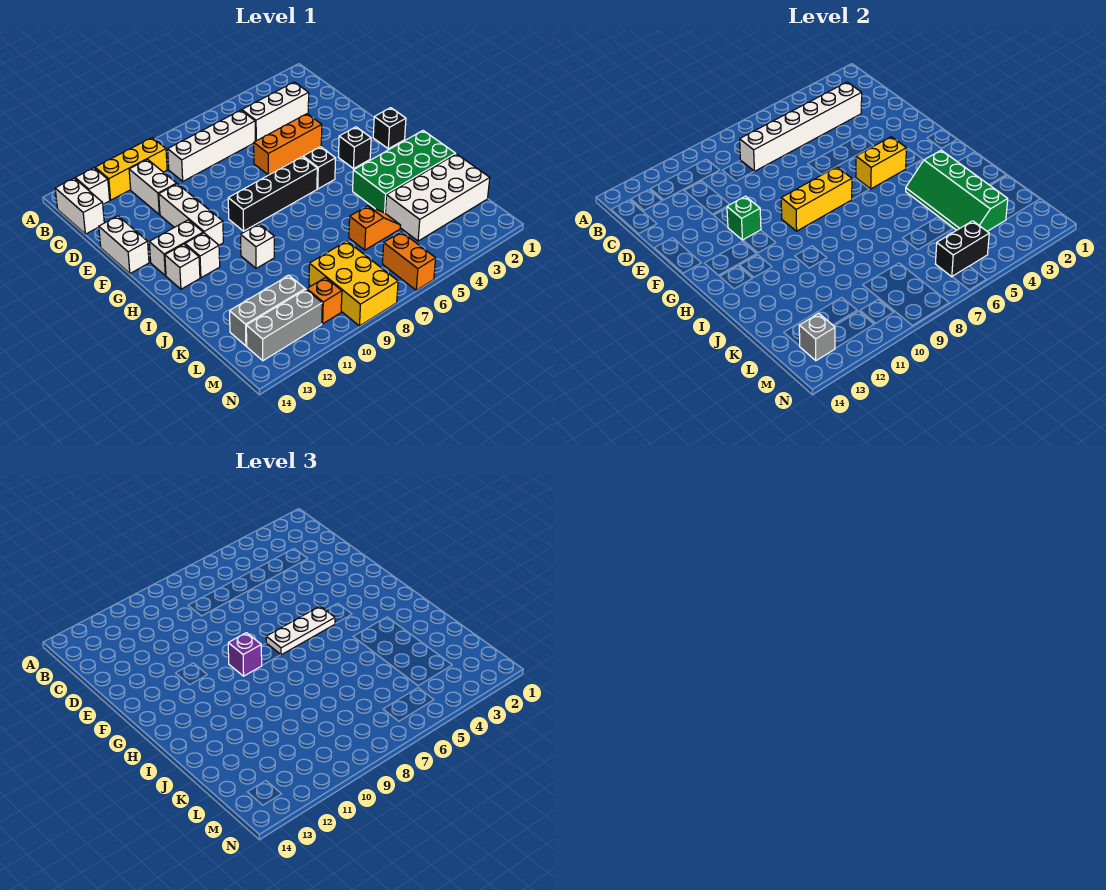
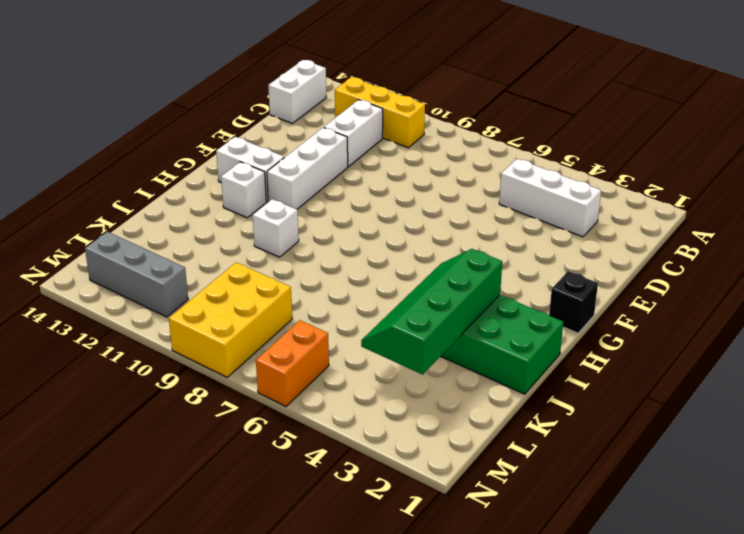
none -> white brick B13 level 1
none -> white brick C6:C9 level 1
none -> orange brick E4:E6 level 1
none -> white brick E14:F14 level 1

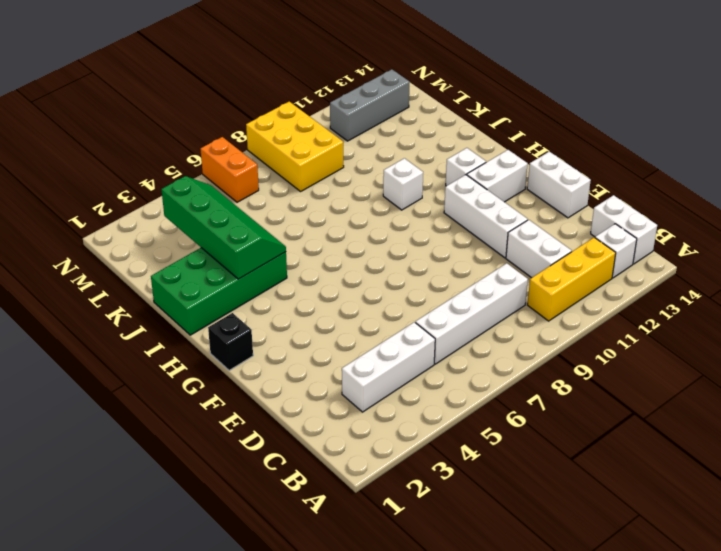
none -> orange brick E4:E6 level 1
none -> black brick G3 level 1
none -> black brick G5 level 1
none -> black brick G6:G9 level 1

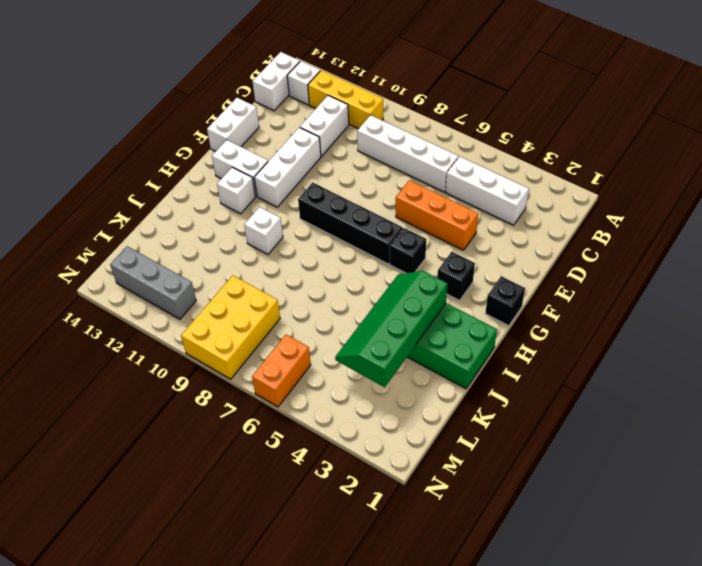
none -> white brick H13 level 1
none -> white brick K1:L4 level 1
none -> orange slope K5:K6 level 1 top 6
none -> grey brick L11:L13 level 1

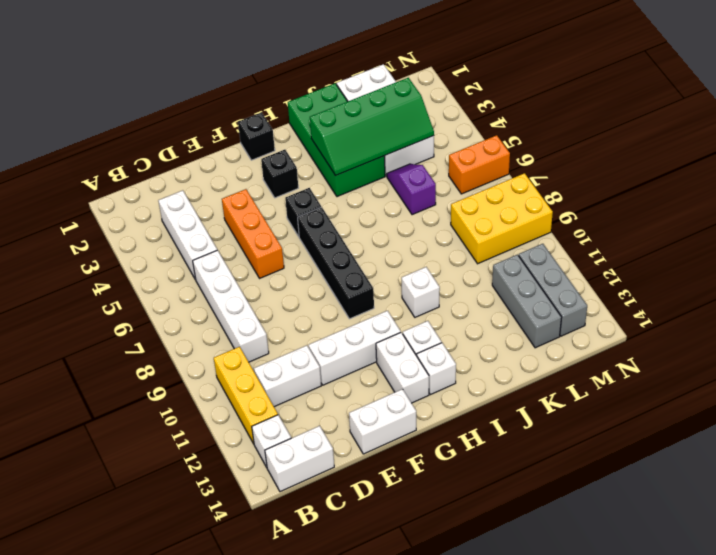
purple slope K5:K6 level 1 top 6 -> orange slope K5:K6 level 1 top 6
none -> orange brick M10 level 1
none -> white brick C3:C8 level 2
none -> green brick F11 level 2
none -> yellow brick G4:G5 level 2

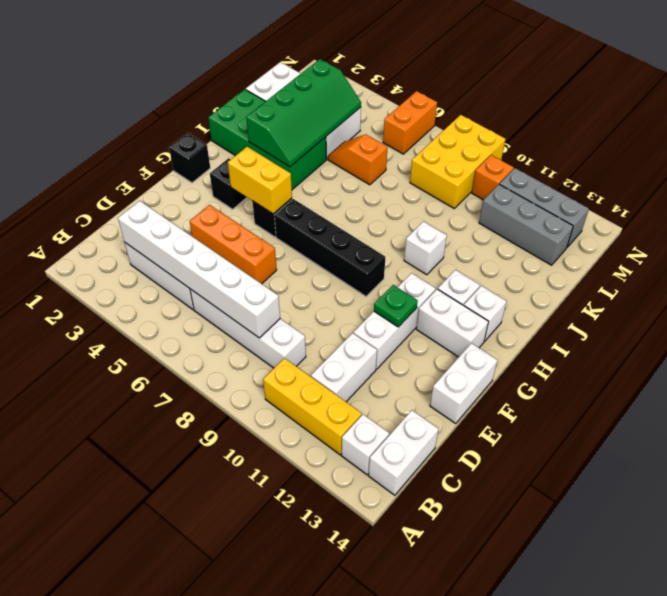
green plate F11 level 2 -> green brick F11 level 2
none -> yellow brick G7:G9 level 2
none -> black brick M5:M6 level 2
none -> grey brick M13 level 2
none -> white plate G5:G7 level 3

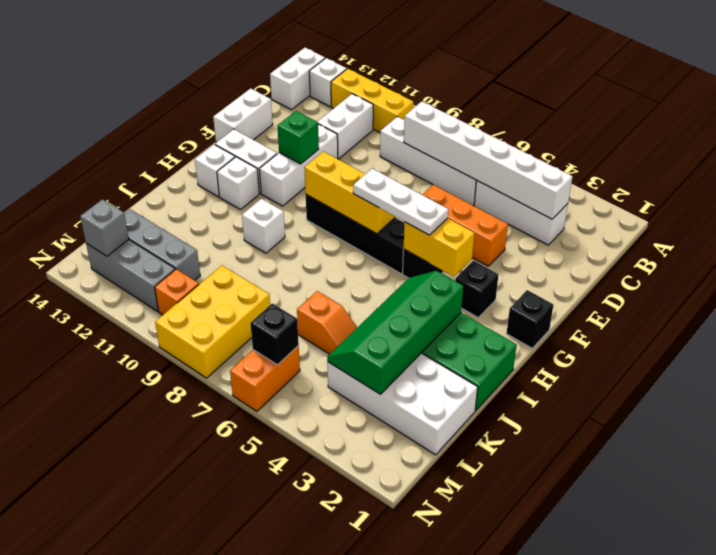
black brick M6 level 2 -> black brick M5:M6 level 2
none -> purple brick G9 level 3

